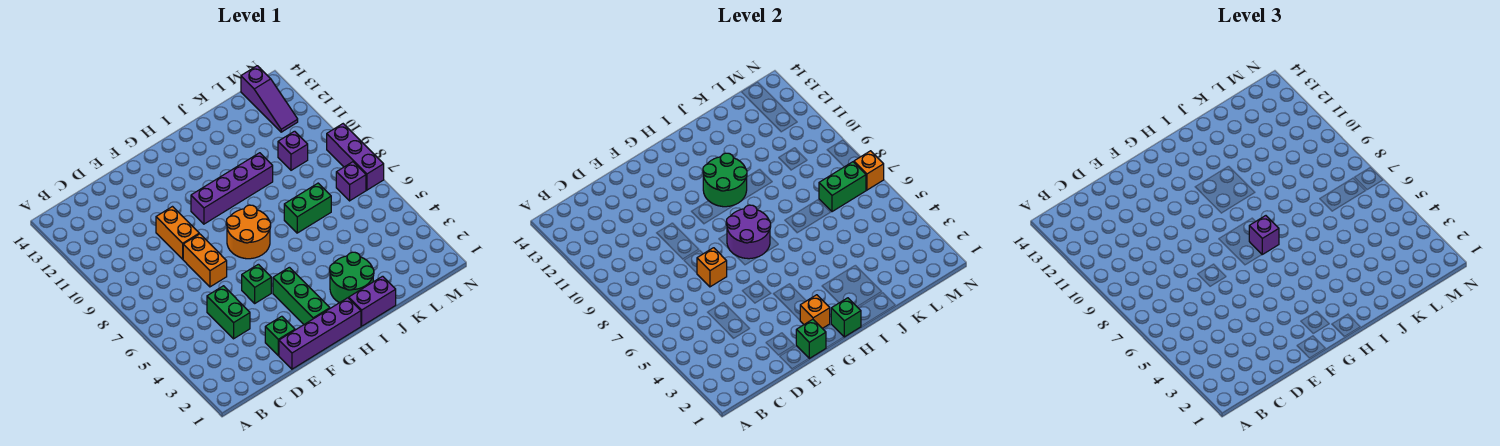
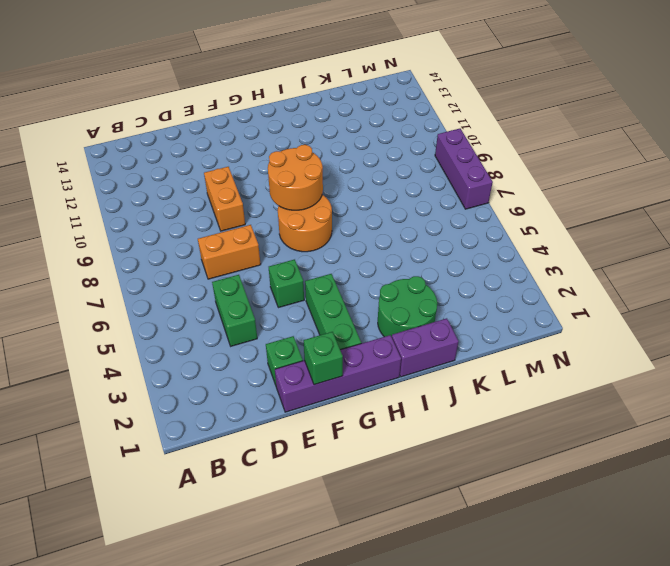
orange brick D7:E7 level 1 -> orange brick E7:E8 level 1
orange round brick G8:H9 level 2 -> purple round brick G7:H8 level 2
none -> purple brick G10:J10 level 1
none -> green brick J7:K7 level 1
none -> purple brick L10 level 1

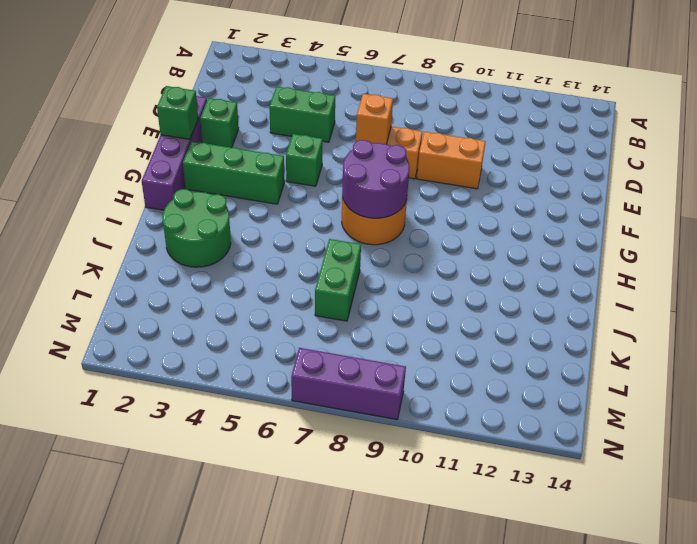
none -> purple brick G10:J10 level 1
none -> purple brick I1:J1 level 1
none -> purple brick L10 level 1

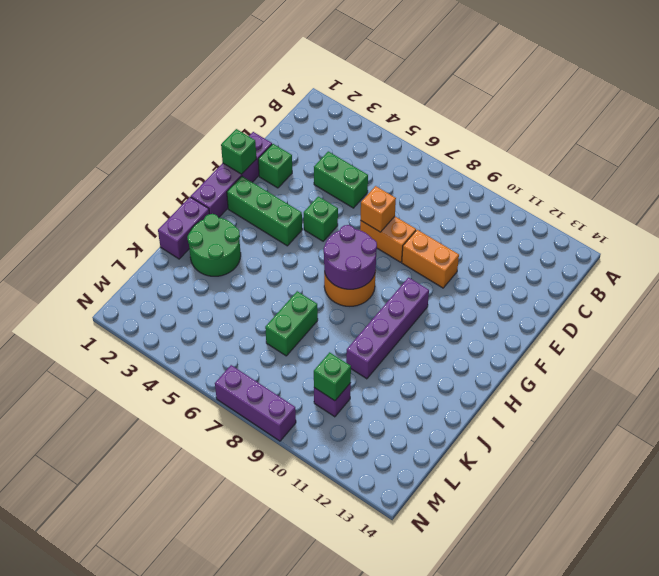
green brick L10 level 2 -> green brick H1 level 2
none -> purple brick M7 level 1
none -> purple slope M12:M14 level 1 top 14
none -> orange brick G2 level 2

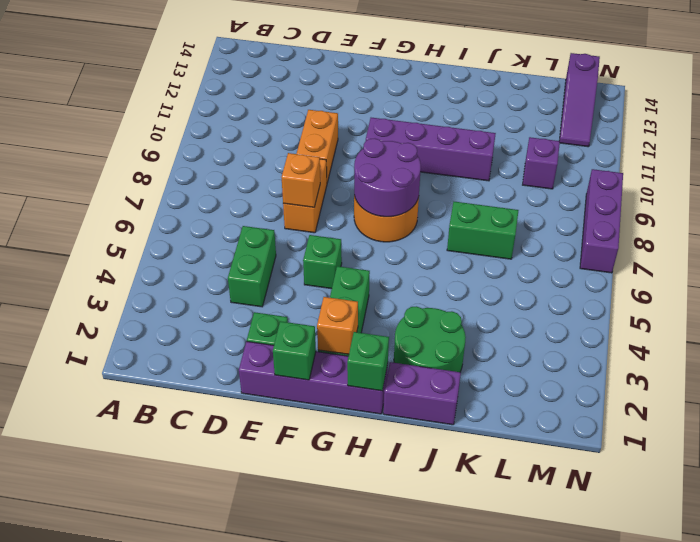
none -> purple brick M7 level 1
none -> green round brick H10:I11 level 2
none -> green brick L7:M7 level 2

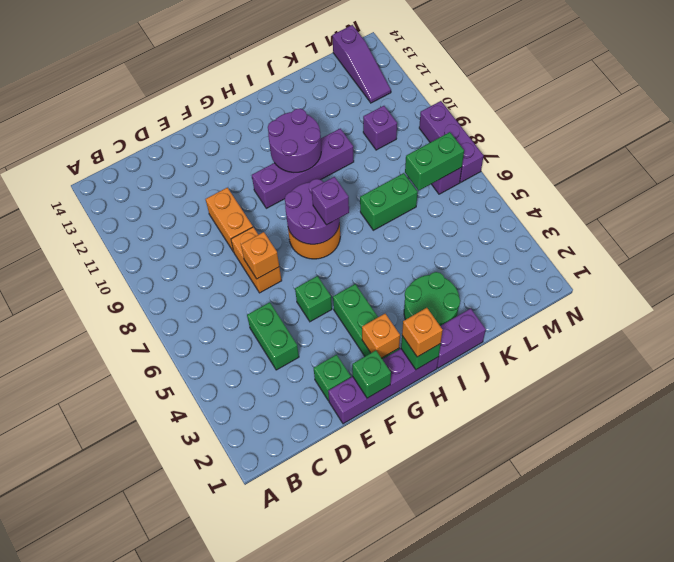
orange brick H1 level 3 -> orange brick N7 level 2
purple round brick H10:I11 level 2 -> green round brick H10:I11 level 2

